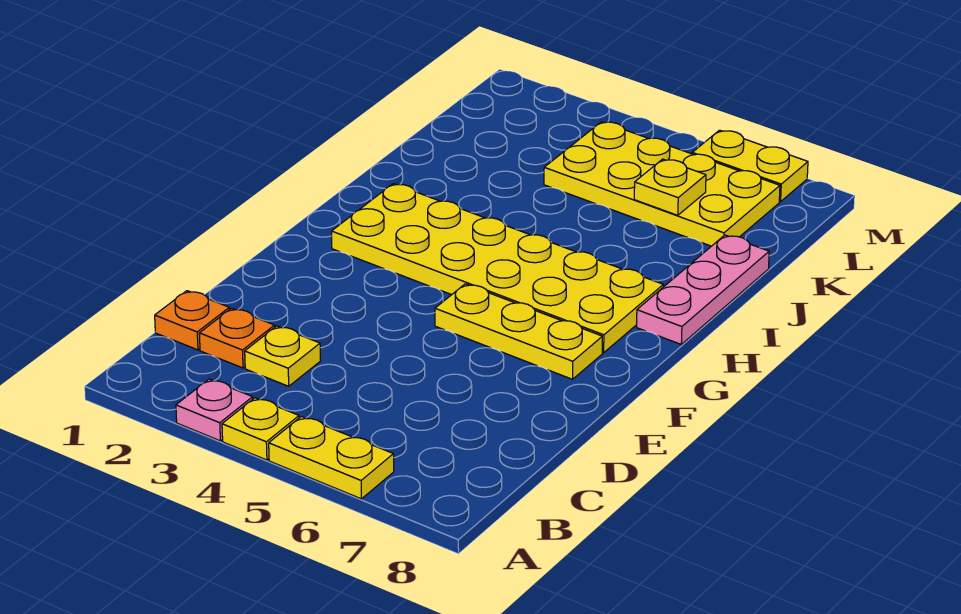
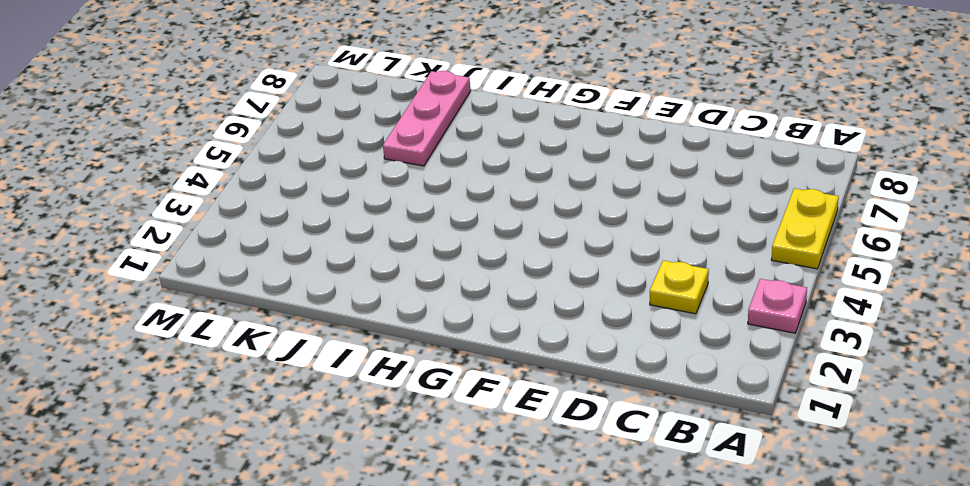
pink plate J6:J8 level 1 -> pink plate H8:J8 level 1
none -> yellow plate A4 level 1
none -> orange plate C1 level 1
none -> orange plate C2 level 1

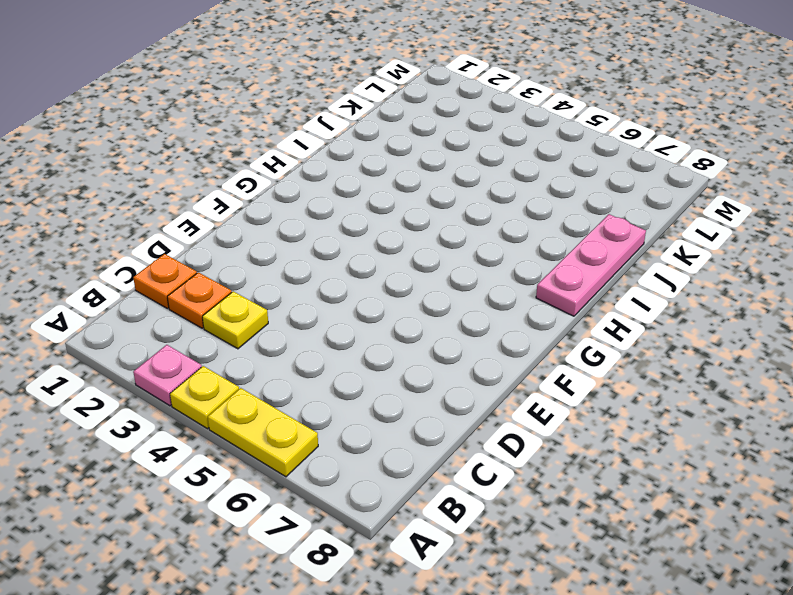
none -> yellow plate F5:F7 level 1
none -> yellow plate G2:H7 level 1
none -> yellow plate K4:L7 level 1

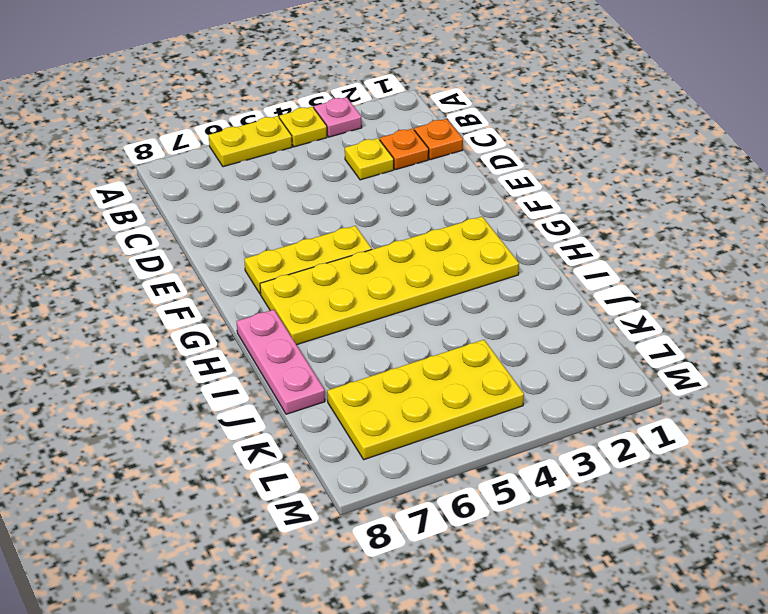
none -> yellow plate M6:M7 level 1
none -> yellow plate K6 level 2

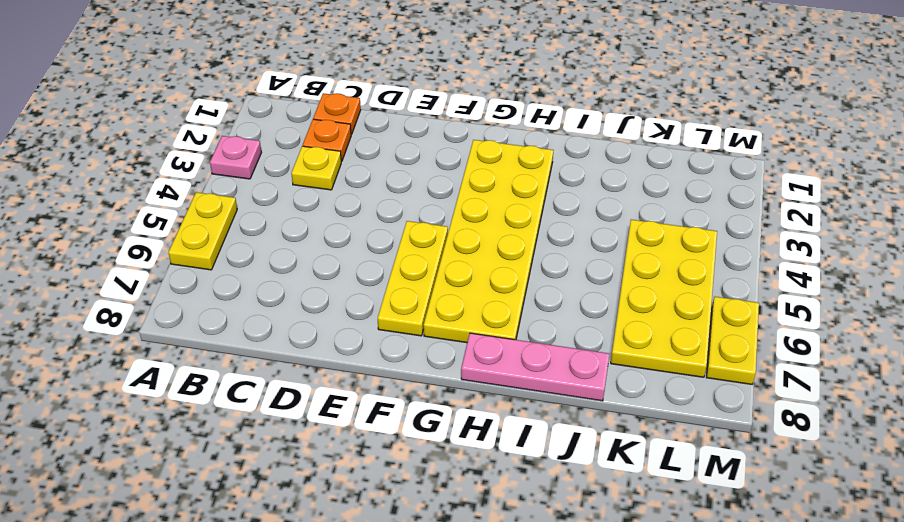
none -> yellow plate A4 level 1
none -> yellow plate K6 level 2

